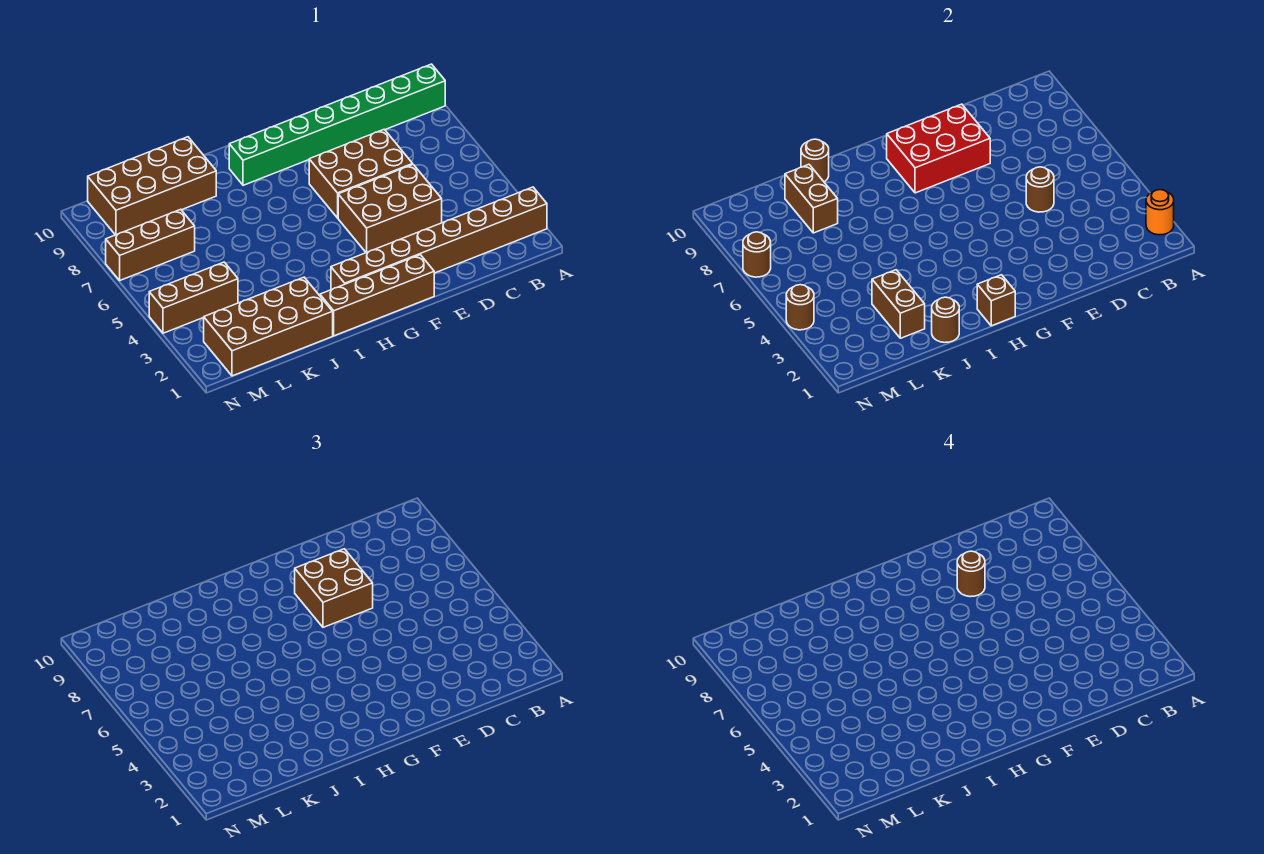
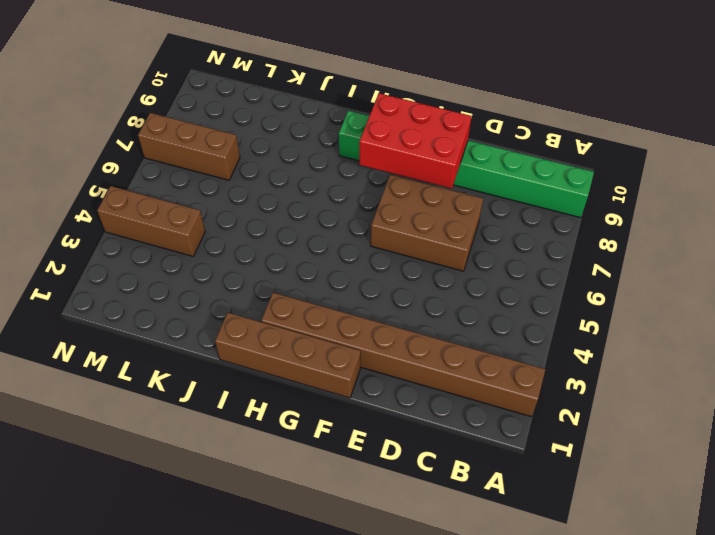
none -> brown brick D4:F5 level 1
none -> brown brick J1:M2 level 1
none -> brown brick J9:M10 level 1

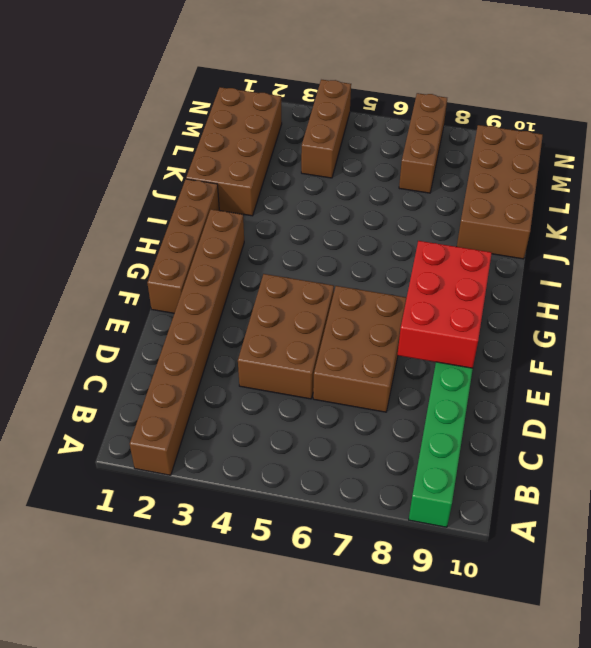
none -> orange round brick A2 level 2
none -> brown round brick D5 level 2
none -> brown brick H1 level 2

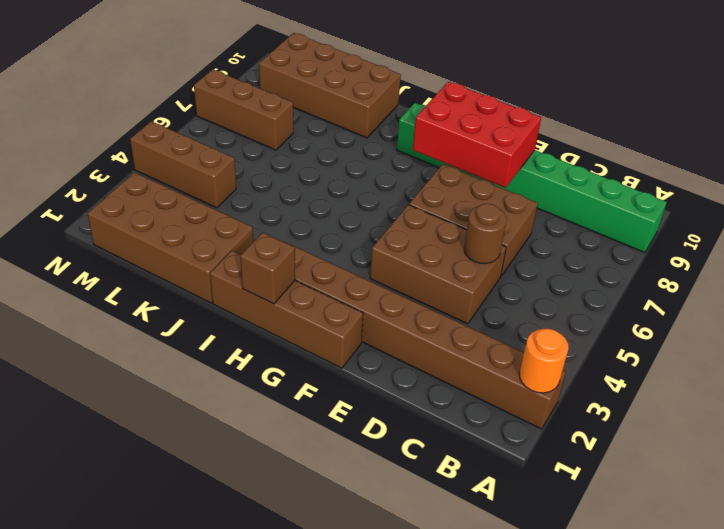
none -> brown round brick J1 level 2
none -> brown round brick J10 level 2
none -> brown brick K2:K3 level 2

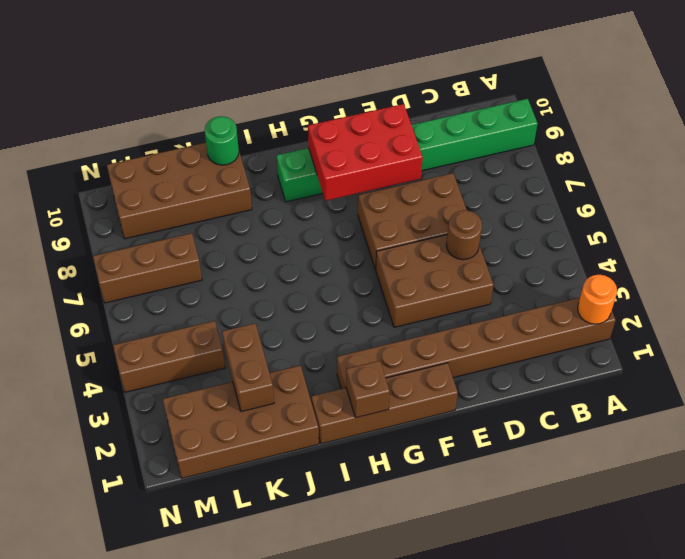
green round brick J10 level 2 -> brown round brick J10 level 2
none -> brown round brick J1 level 2
none -> brown brick K8:K9 level 2
none -> brown round brick N4 level 2

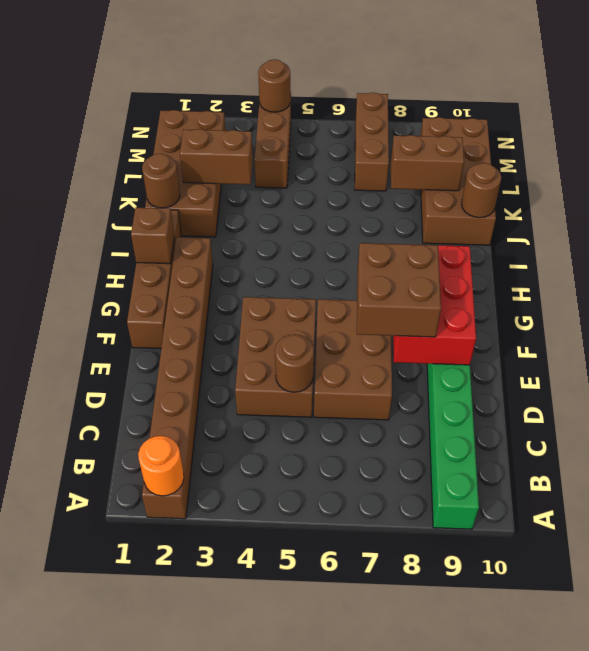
none -> brown round brick N7 level 2
none -> brown round brick E8 level 4

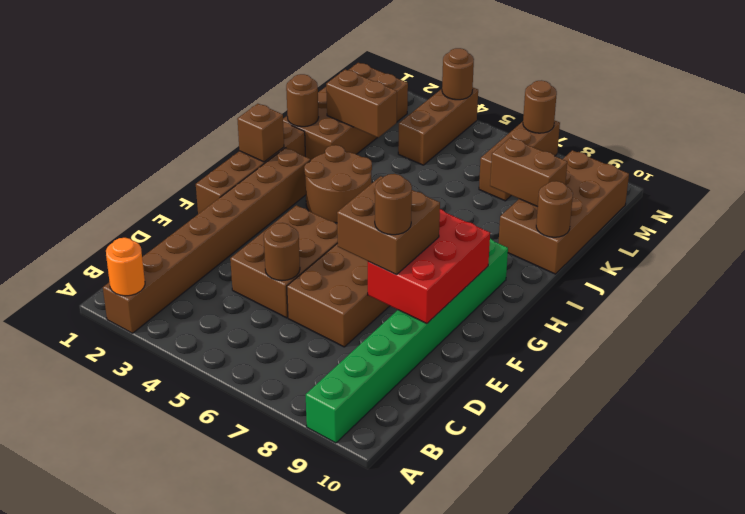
brown round brick H3:I4 level 1 -> none

